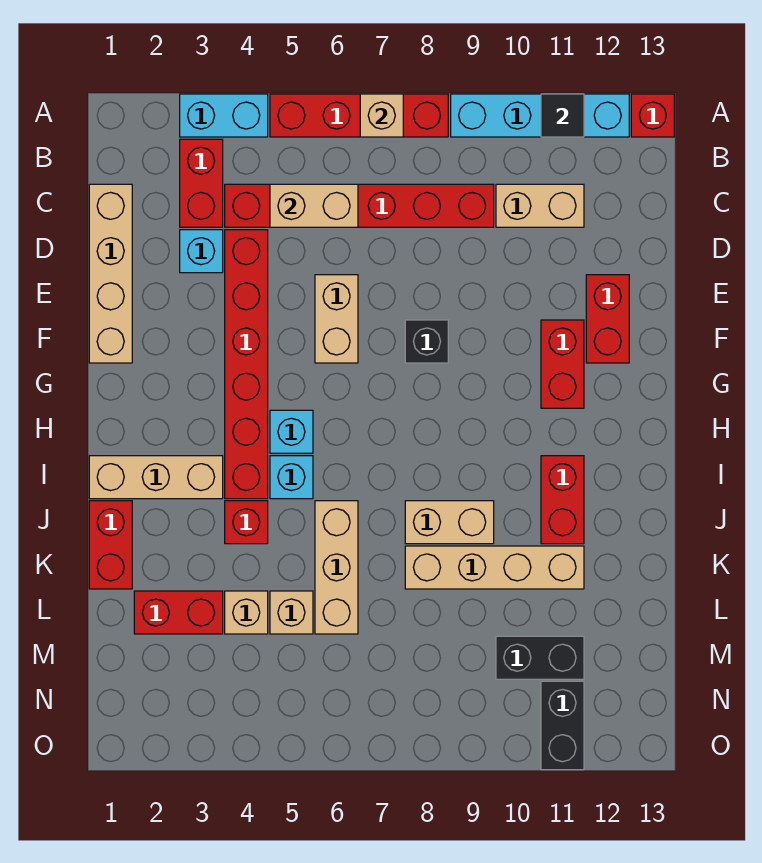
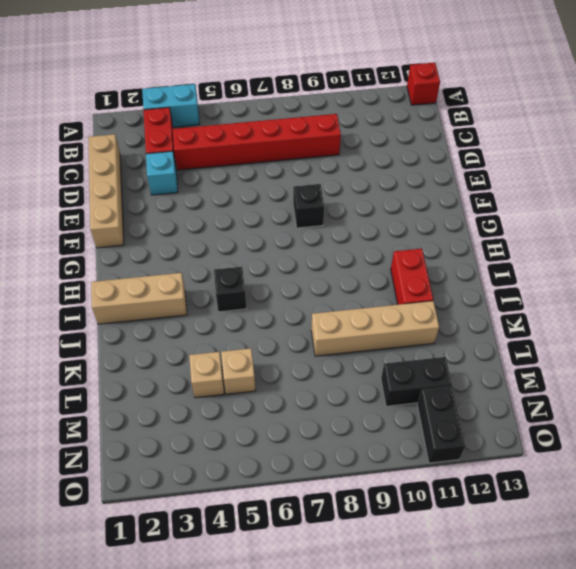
black brick I5 level 1 -> cyan brick I5 level 1
none -> red brick A5:A8 level 1
none -> cyan brick A9:A12 level 1
none -> tan brick C10:C11 level 1
none -> red brick D4:I4 level 1

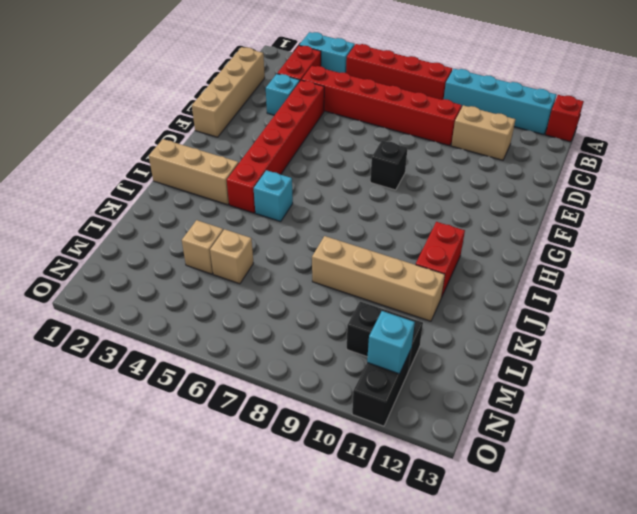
cyan brick N11 level 2 -> cyan brick H5 level 1
none -> tan brick E6:F6 level 1
none -> red brick E12:F12 level 1
none -> red brick F11:G11 level 1
none -> red brick J1:K1 level 1

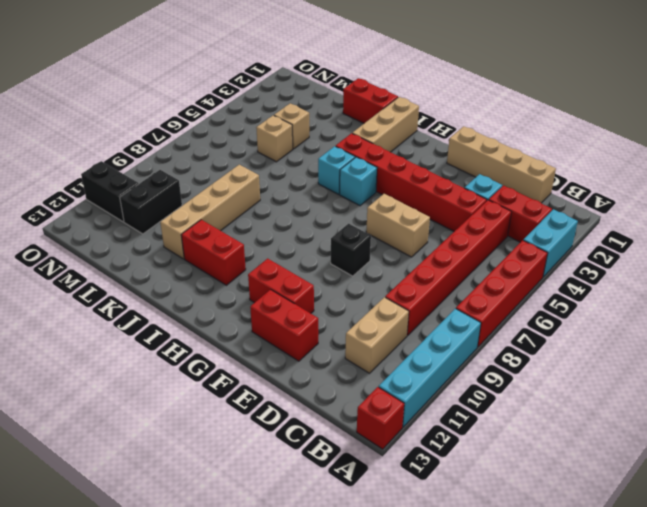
none -> red brick J4 level 1
none -> tan brick J6:L6 level 1
none -> tan brick J8:J9 level 1
none -> red brick L2:L3 level 1

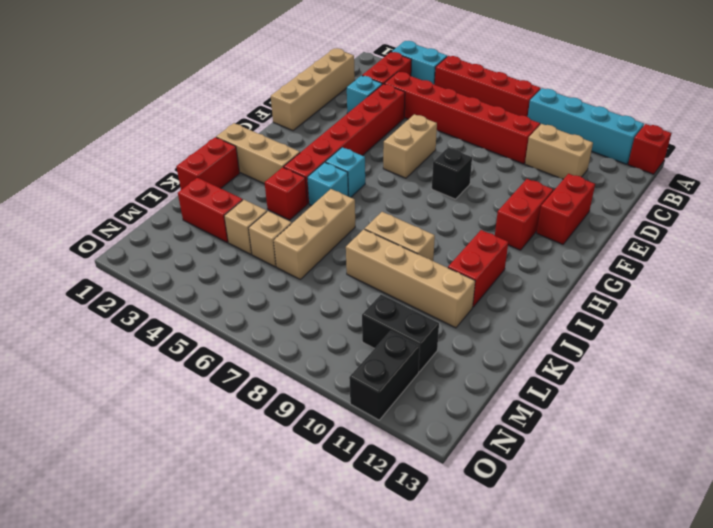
none -> tan brick A7 level 2
none -> black tile A11 level 2
none -> tan brick C5:C6 level 2

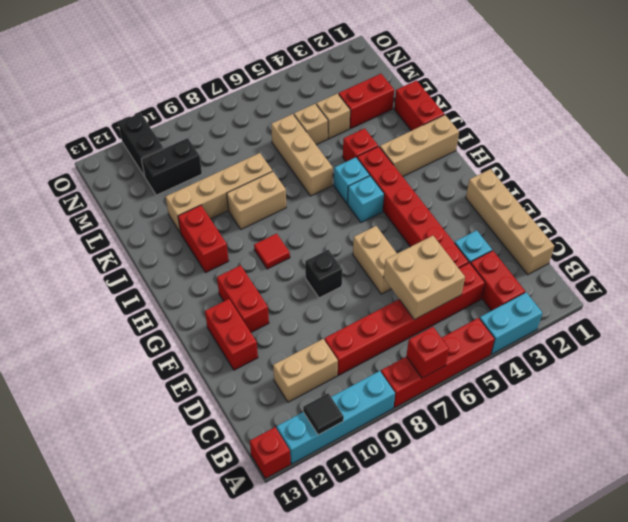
red brick A7 level 2 -> tan brick A7 level 2
tan brick C5:D6 level 2 -> tan brick C5:C6 level 2
red tile H9 level 1 -> none

